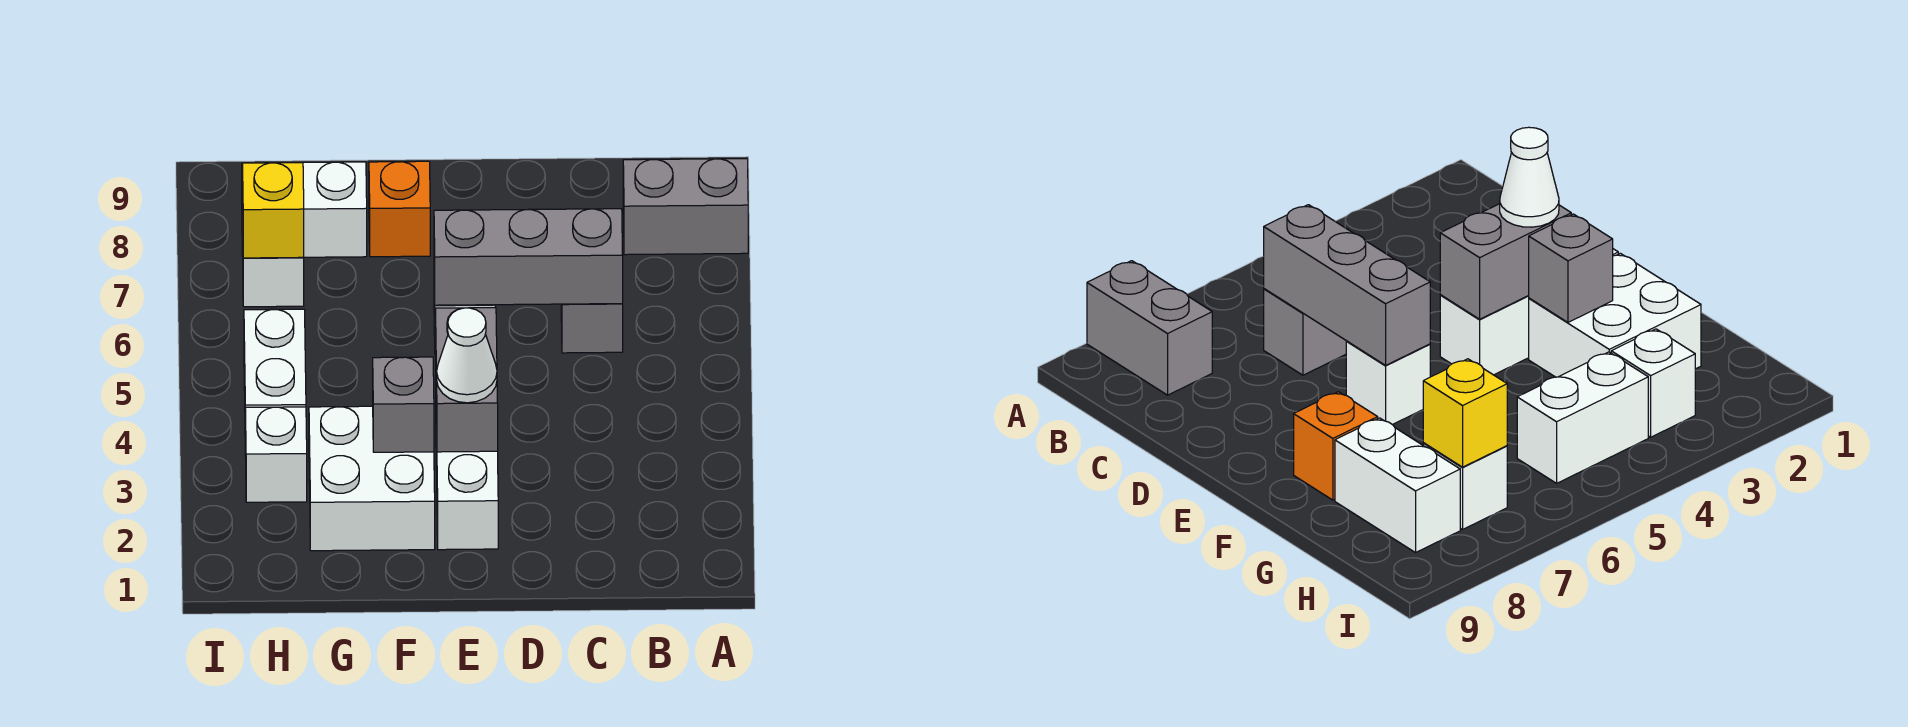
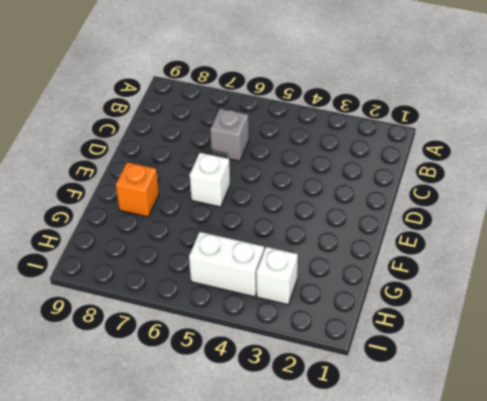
none -> grey brick A8:B8 level 1
none -> white brick E2:E4 level 1
none -> white brick F2:G3 level 1

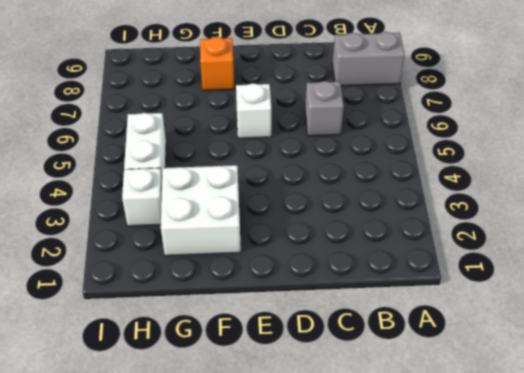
none -> white brick E2:E4 level 1
none -> white brick G8:H8 level 1
none -> white brick H7 level 1

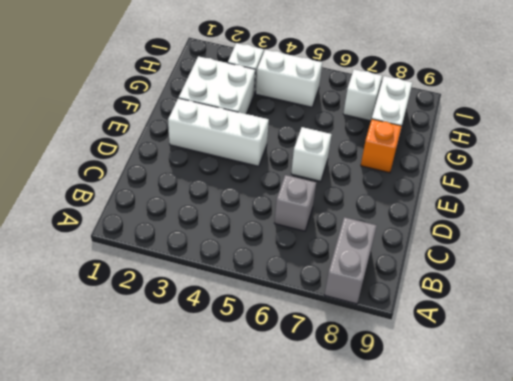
none -> grey brick C6:E6 level 2
none -> grey brick E3:E4 level 2
none -> grey brick F3 level 2

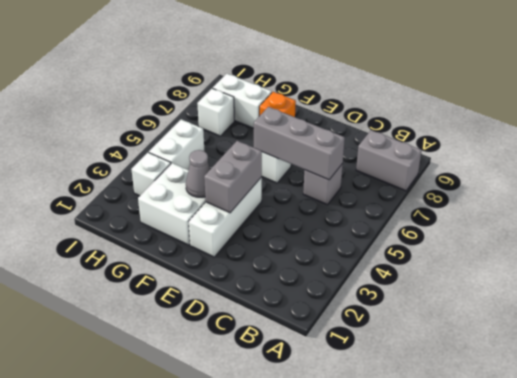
grey cone F3 level 2 -> grey brick F3 level 2
none -> yellow brick H7 level 2
none -> white cone E3 level 3

